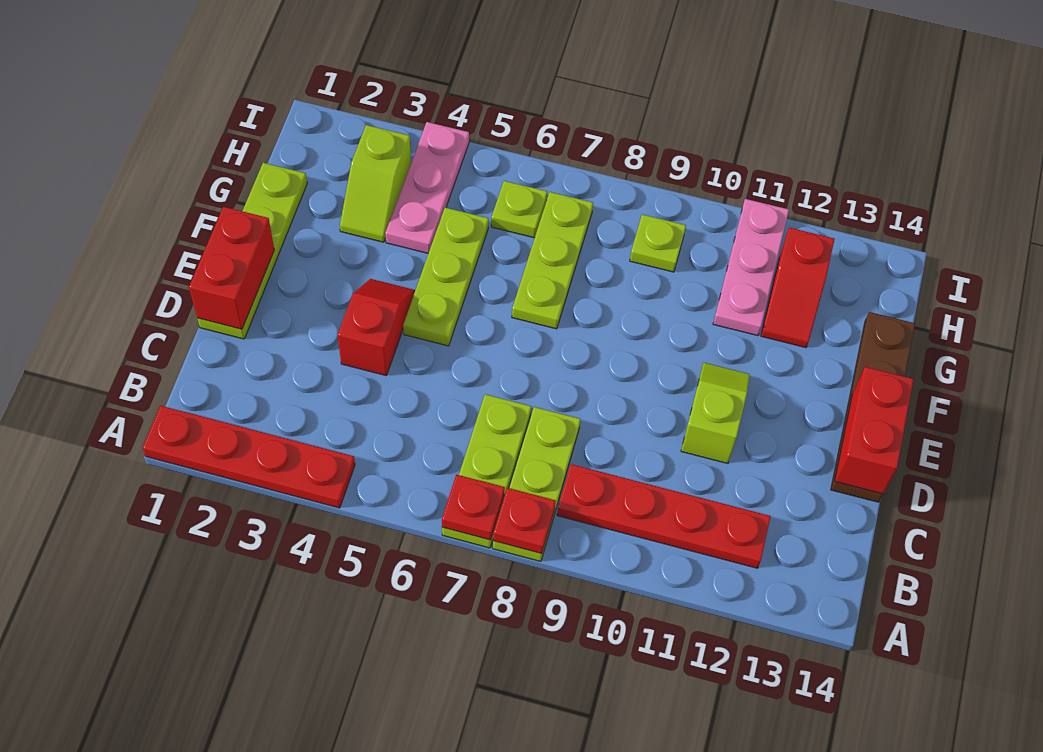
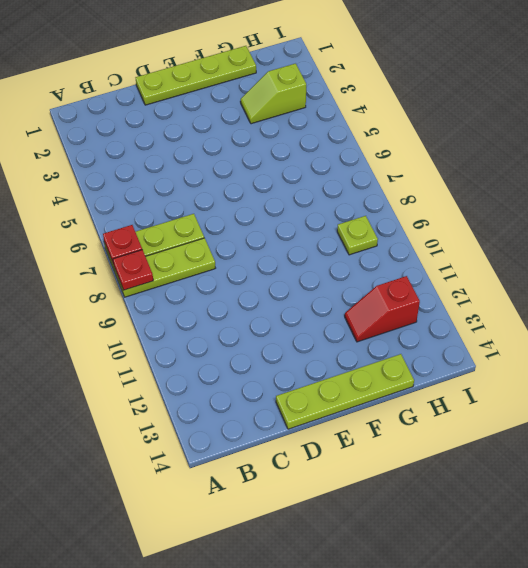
lime plate D14:G14 level 1 -> brown plate D14:G14 level 1
none -> red plate A1:A4 level 1
none -> red plate B9:B12 level 1
none -> red slope D4:E4 level 1 top D

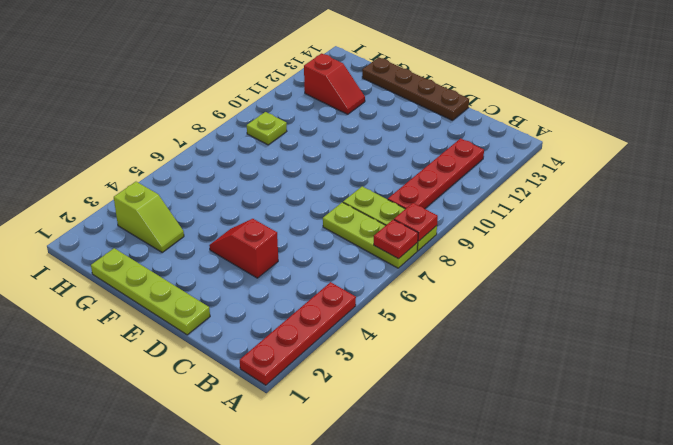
none -> lime slope D11:E11 level 1 top D
none -> lime plate E5:G5 level 1
none -> lime plate F7:H7 level 1

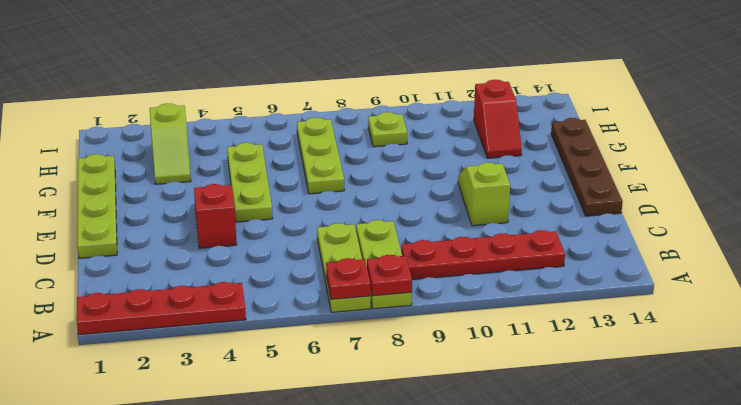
none -> pink plate G4:I4 level 1
none -> pink plate G11:I11 level 1
none -> lime plate H6 level 1

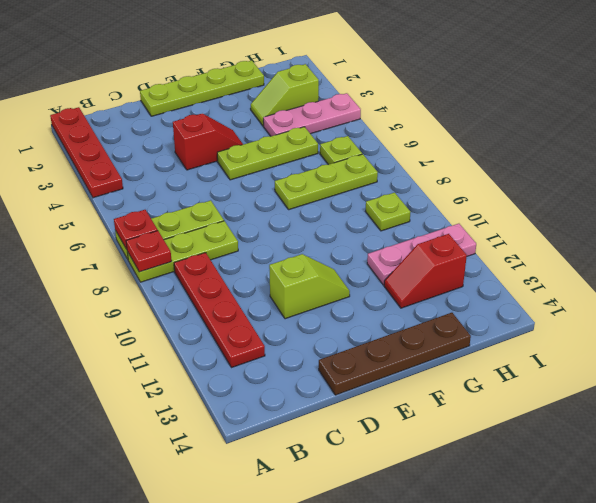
none -> red brick D1:E1 level 2
none -> red brick D14:E14 level 2

